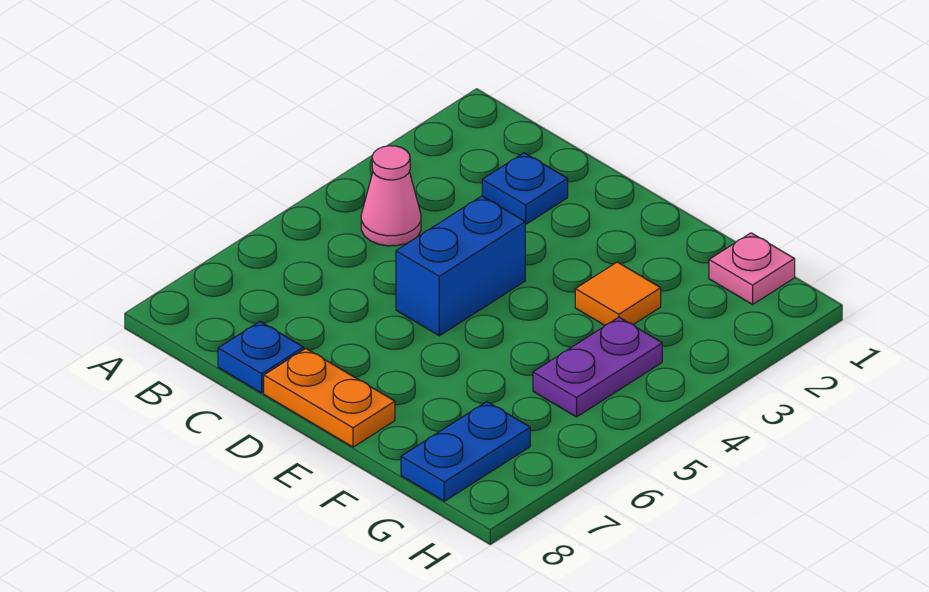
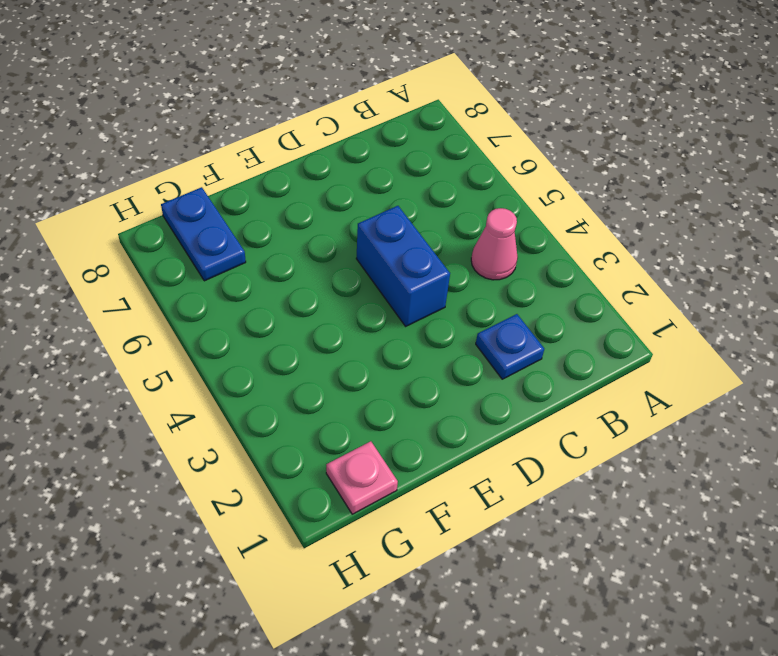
none -> blue plate C8 level 1
none -> orange plate D8:E8 level 1

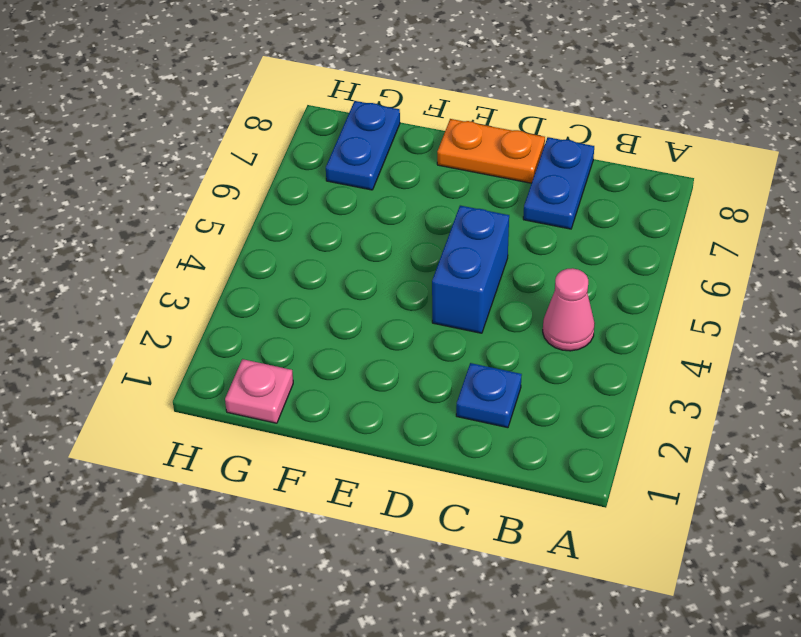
blue plate C7:C8 level 1 -> blue plate C8 level 1
none -> orange tile F3 level 1
none -> purple plate G4:G5 level 1

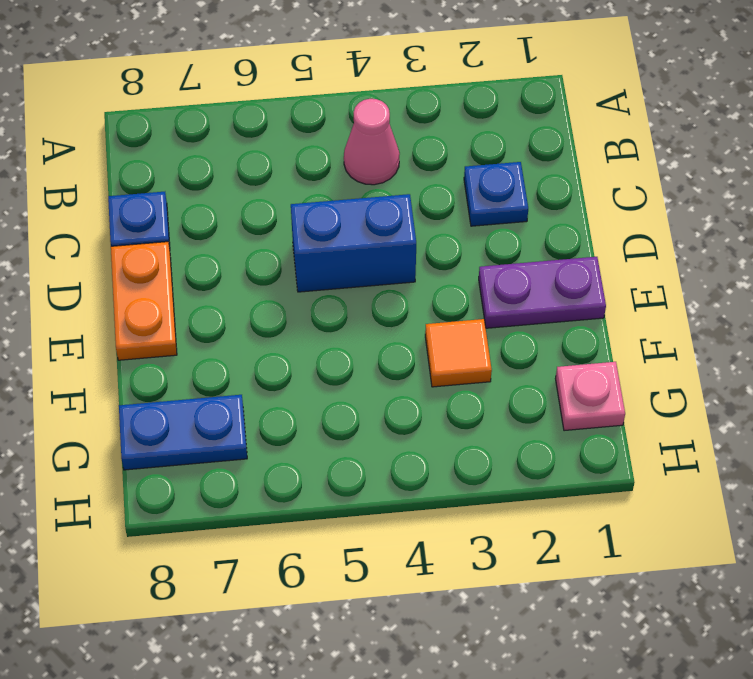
purple plate E1:E2 level 1 -> purple plate G4:G5 level 1

